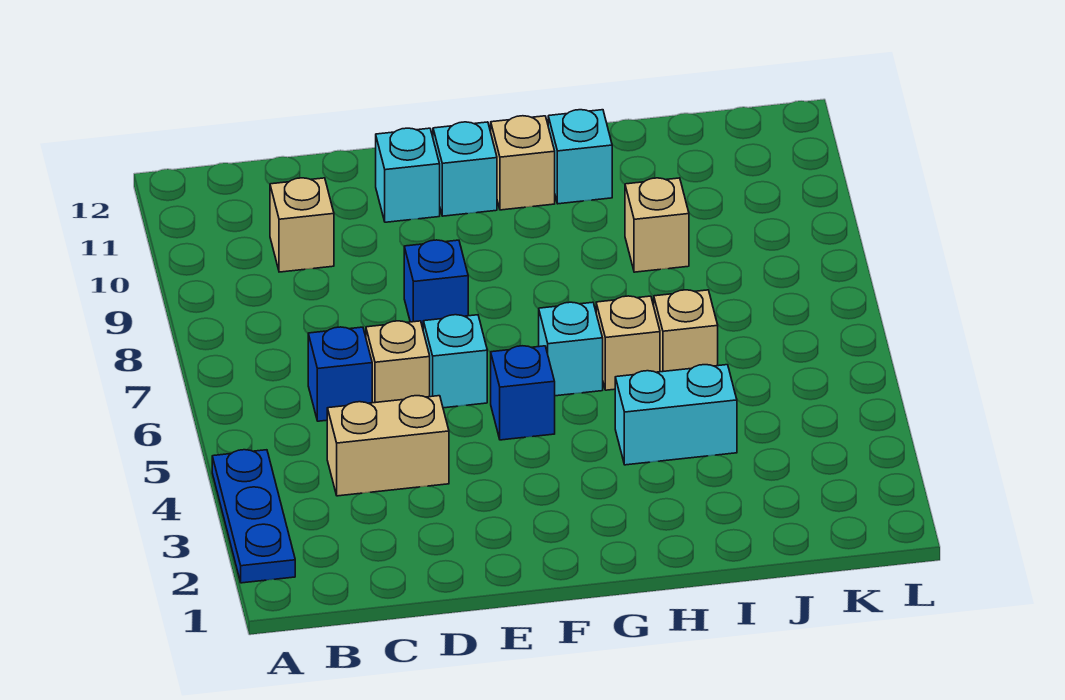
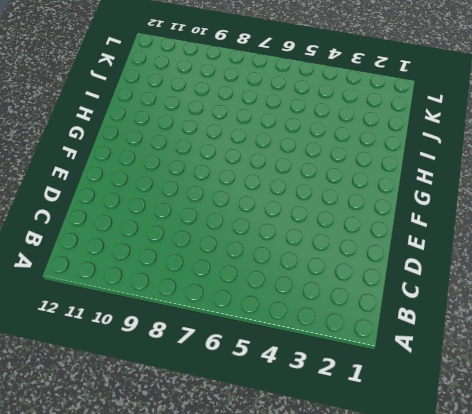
none -> blue plate A2:A4 level 1
none -> tan brick C4:D4 level 1
none -> blue brick C6 level 1

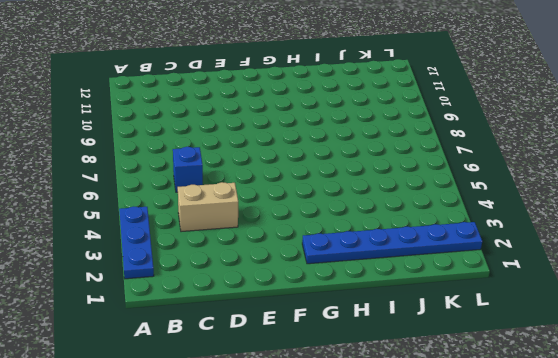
blue plate G2:L2 level 1 -> none
none -> tan brick C10 level 1
none -> tan brick D6 level 1
none -> cyan brick E6 level 1

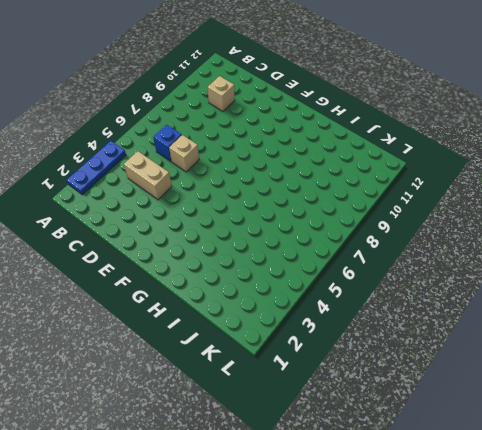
none -> cyan brick E6 level 1
none -> blue brick E8 level 1
none -> cyan brick E11 level 1

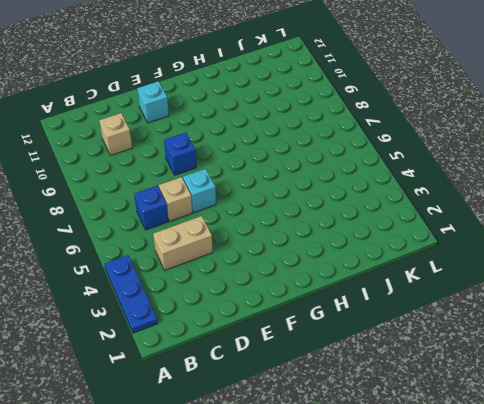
none -> blue brick F5 level 1
none -> cyan brick F11 level 1
none -> cyan brick G6 level 1

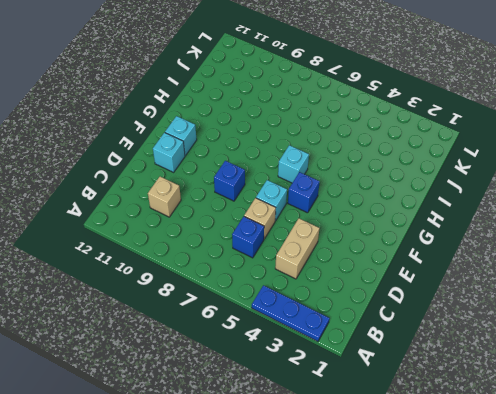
none -> tan brick G11 level 1
none -> cyan brick H4:I4 level 1
none -> tan brick H6 level 1

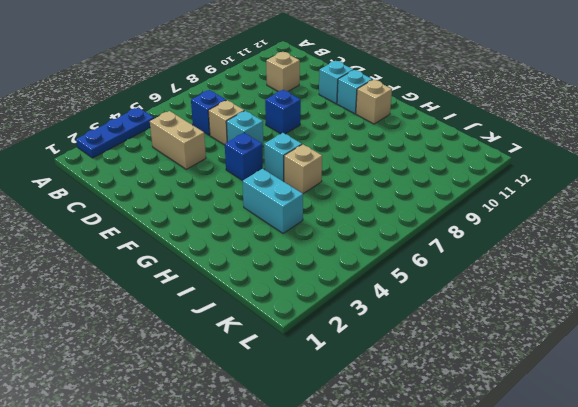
none -> cyan brick H11 level 1
none -> tan brick I6 level 1
none -> tan brick I9 level 1

